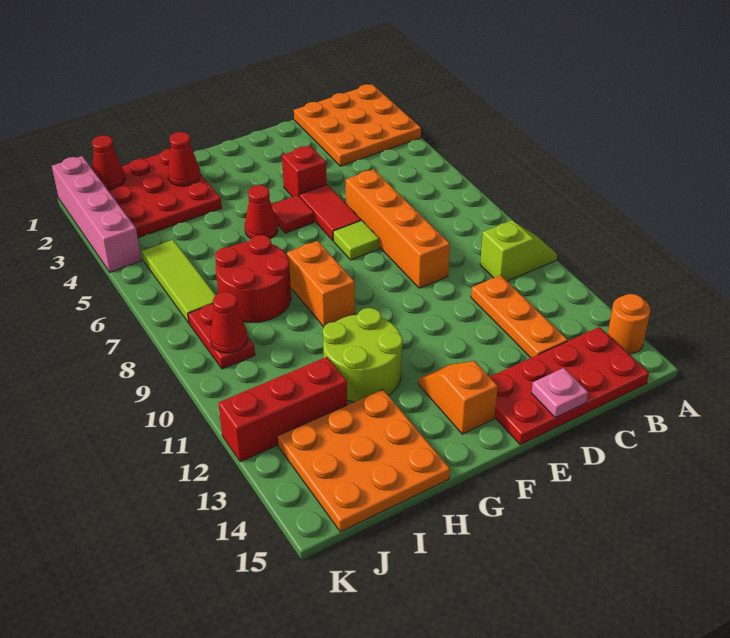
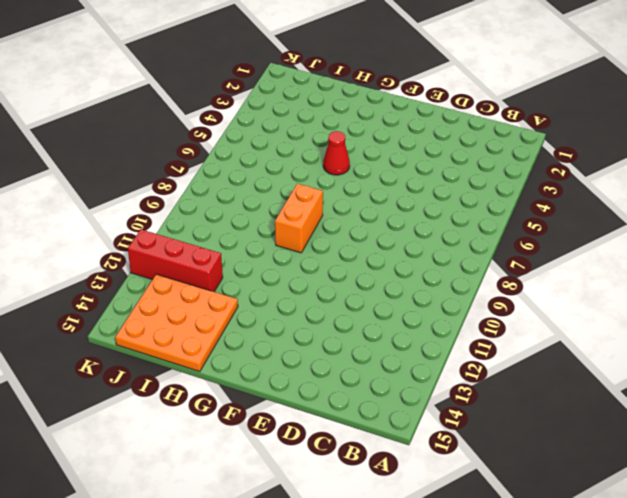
none -> orange plate A1:C3 level 1
none -> lime slope A10:B10 level 1 top B
none -> orange round brick A14 level 1

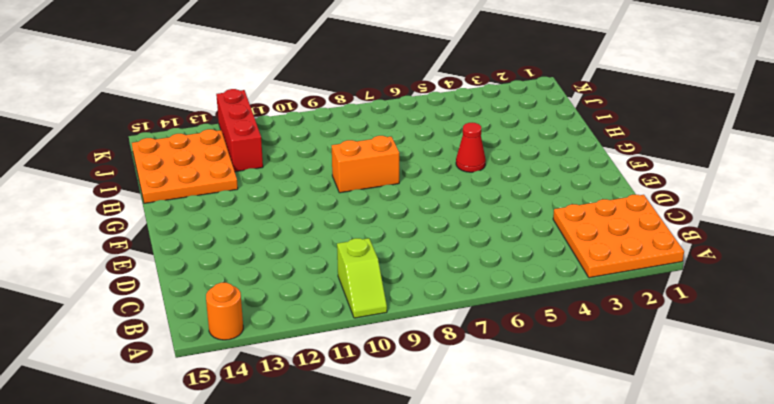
none -> red plate B14:E15 level 1
none -> orange plate C11:C13 level 1
none -> orange brick D6:D9 level 1

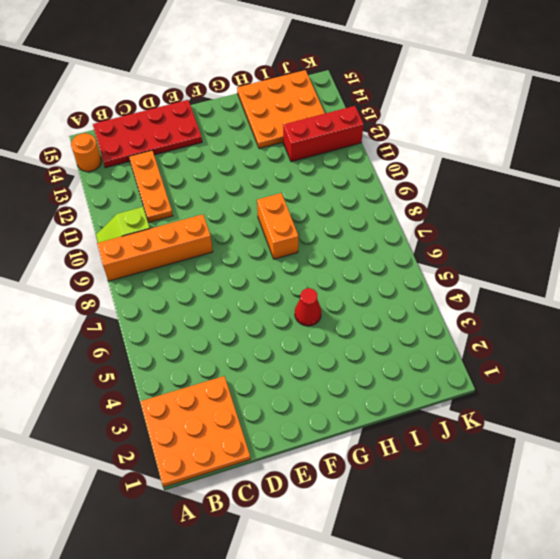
orange brick A9:D9 level 1 -> orange brick D6:D9 level 1
none -> red brick E4 level 1
none -> red tile E5:E6 level 1
none -> lime tile E7 level 1

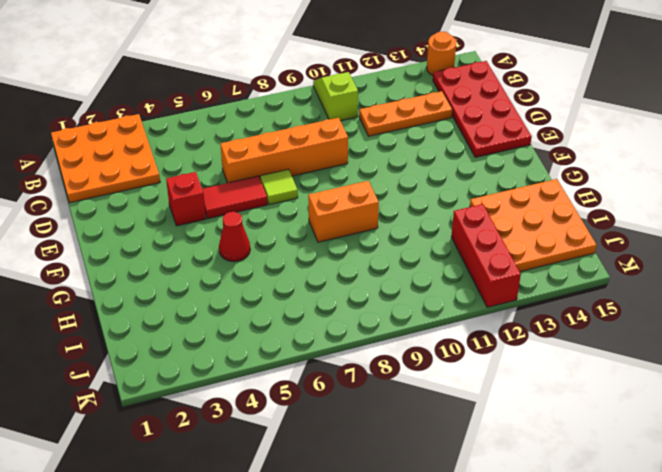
none -> red tile F5 level 1
none -> orange slope F13:F14 level 1 top 14
none -> lime round brick G11:H12 level 1

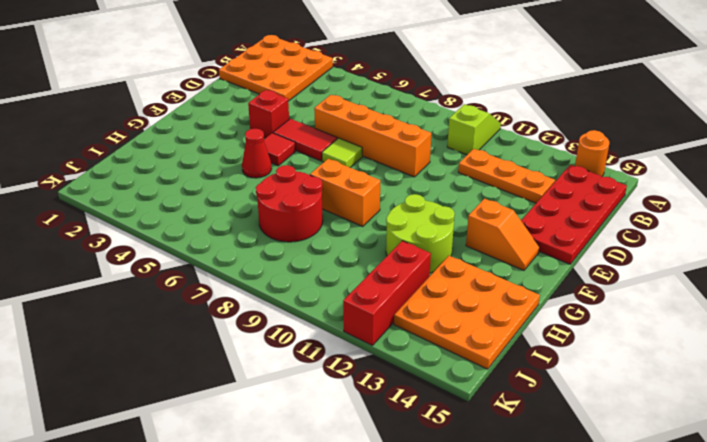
orange slope F13:F14 level 1 top 13 -> orange slope F13:F14 level 1 top 14
none -> red plate H1:J3 level 1
none -> lime tile J5:J7 level 1
none -> red plate J8:J9 level 1

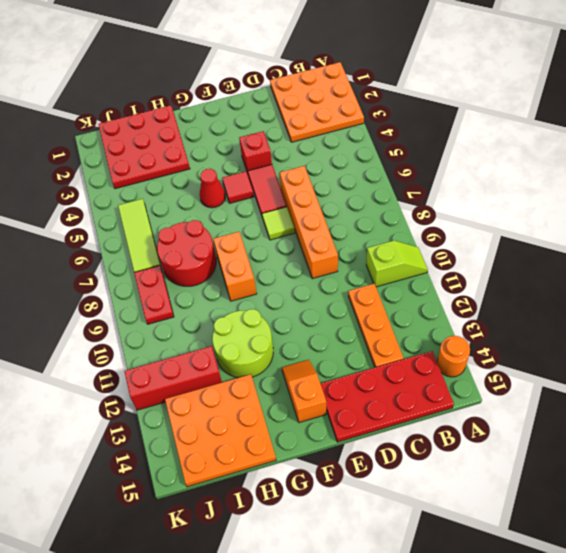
none -> pink brick K1:K4 level 1
none -> pink plate D15 level 2
none -> red cone H2 level 2

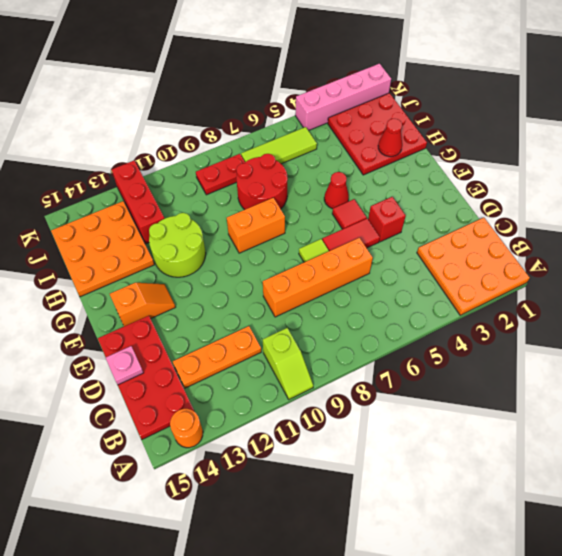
none -> red cone J1 level 2
none -> red cone J9 level 2

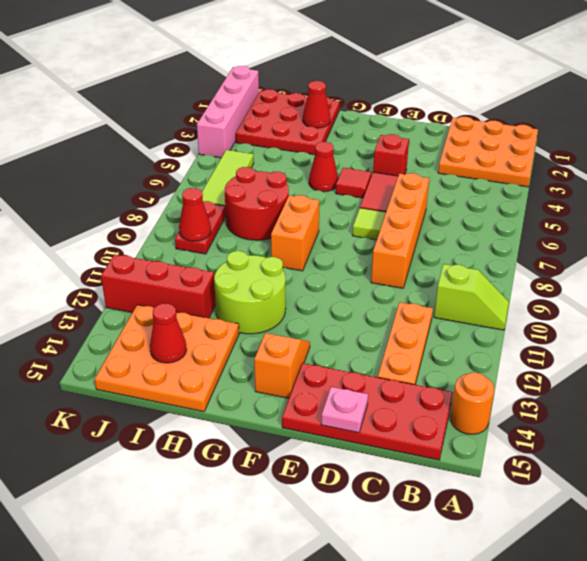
red cone I14 level 2 -> red cone J1 level 2

